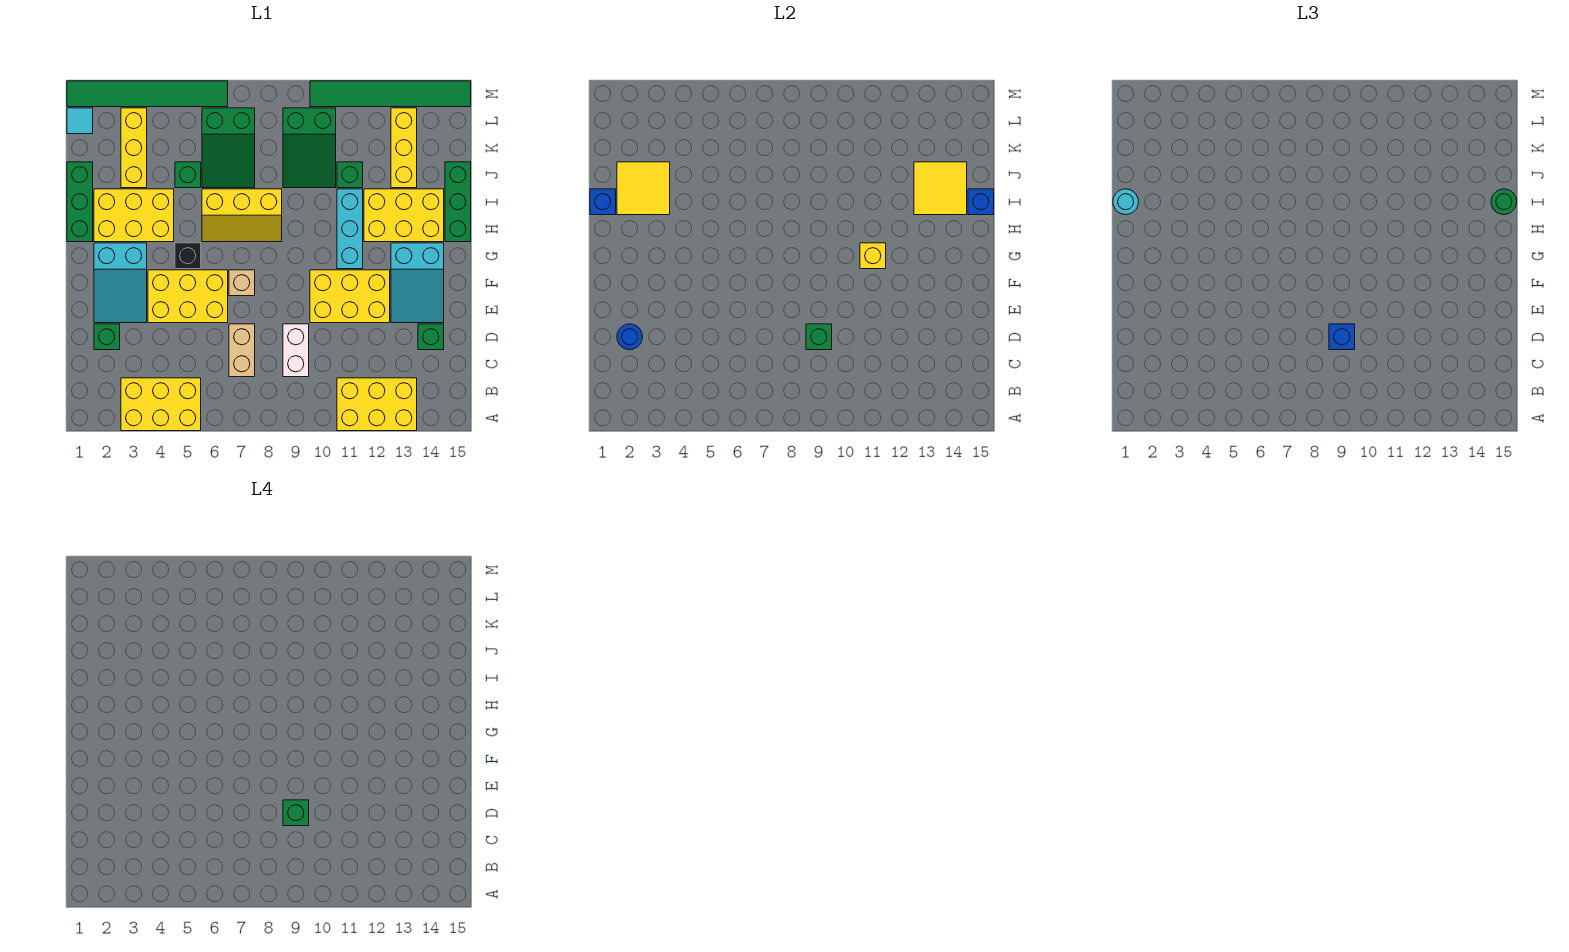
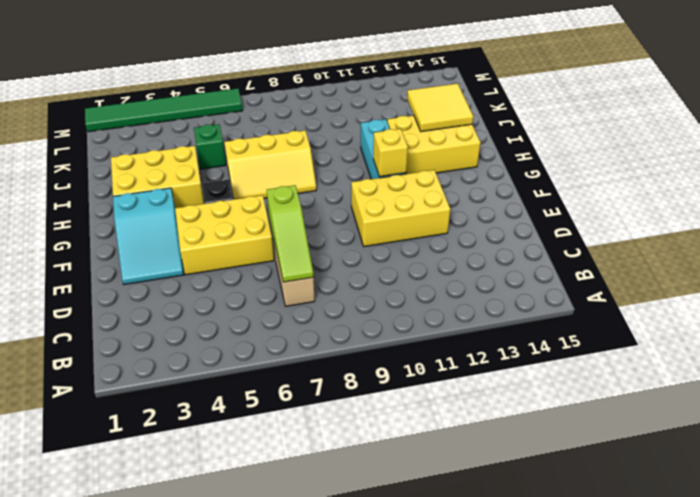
lime slope C7:E7 level 2 top E -> none
none -> yellow brick A3:B5 level 1
none -> yellow brick A11:B13 level 1
none -> white brick C9:D9 level 1
none -> green brick D2 level 1

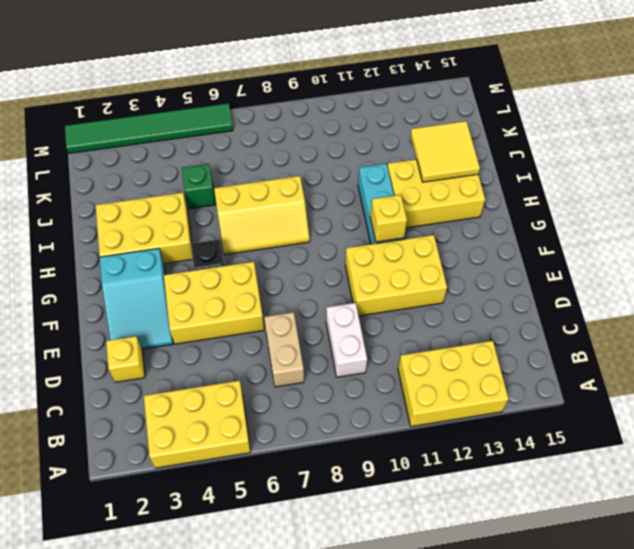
yellow brick D2 level 1 -> green brick D2 level 1
none -> green brick D14 level 1
none -> cyan slope E13:G14 level 1 top G
none -> tan brick F7 level 1
none -> green brick H1:J1 level 1

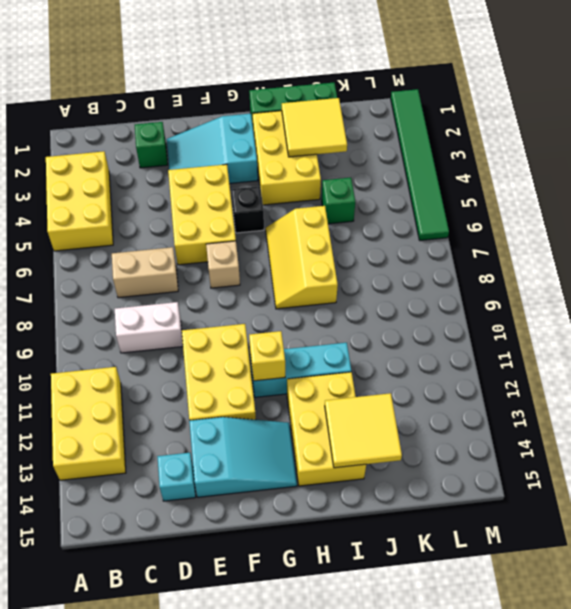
cyan brick D14 level 1 -> green brick D14 level 1
cyan slope E13:G14 level 1 top E -> cyan slope E13:G14 level 1 top G
none -> green brick H15:J15 level 1
none -> yellow brick J3:L3 level 1
none -> green slope J6:L7 level 1 top L
none -> green slope J9:L10 level 1 top L

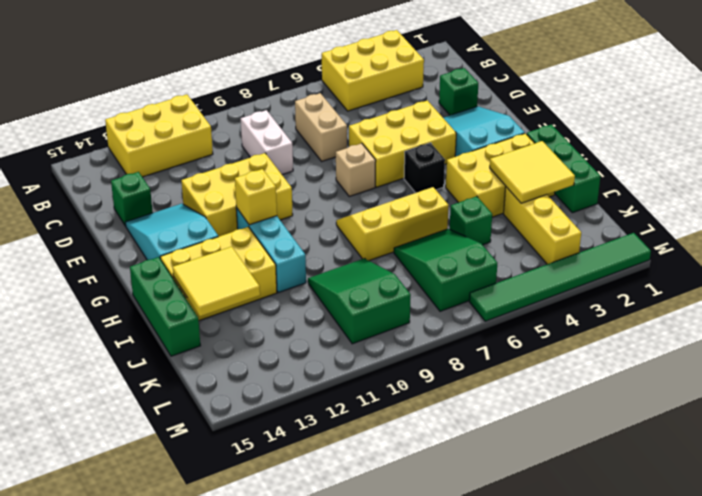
none -> green brick J11 level 1
none -> yellow brick J13:L13 level 1
none -> cyan tile L1 level 1
none -> green tile M10:M15 level 1

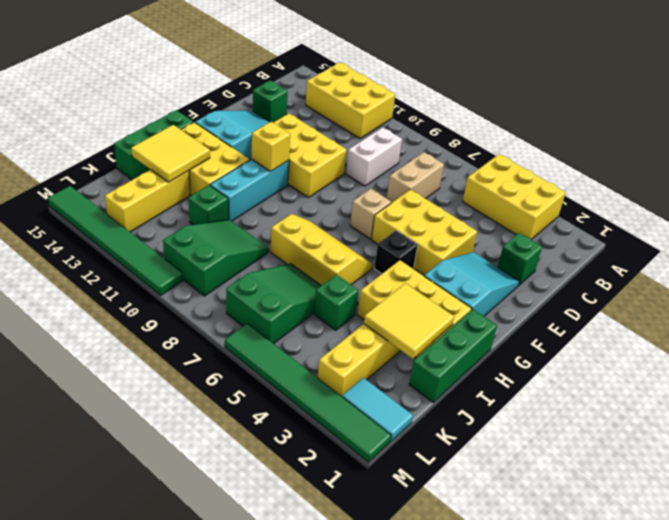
cyan tile L1:L2 level 1 -> cyan tile L1 level 1
none -> blue round brick D2 level 2
none -> green brick D9 level 2
none -> blue brick I1 level 2
none -> blue brick I15 level 2

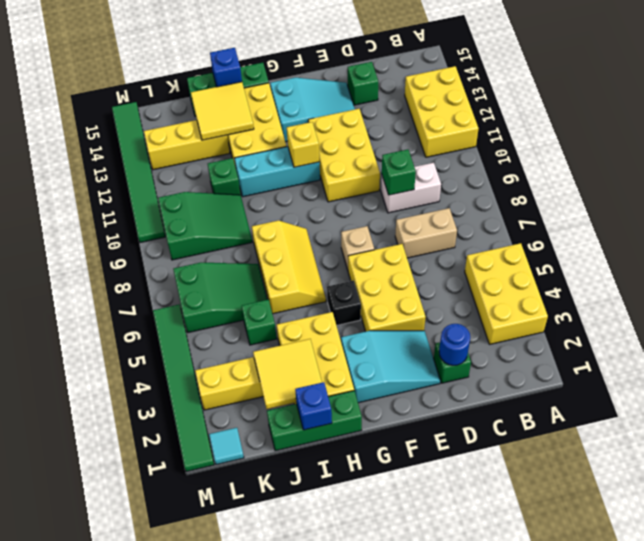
none -> blue brick D9 level 3
none -> cyan round brick I1 level 3
none -> green round brick I15 level 3
none -> green brick D9 level 4

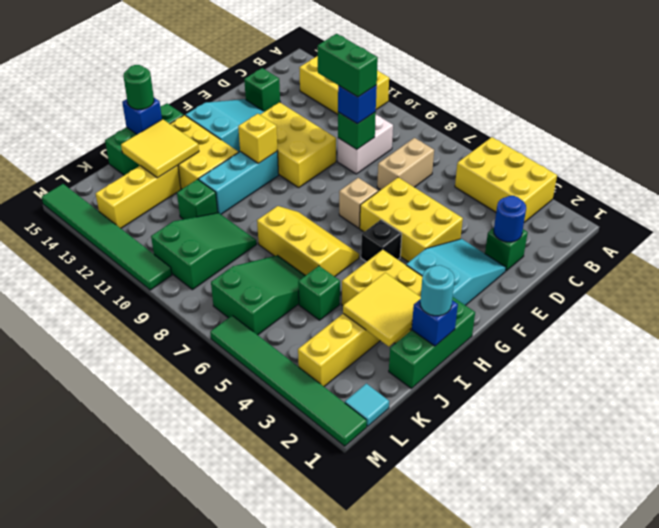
green brick D9:D10 level 4 -> green brick D9 level 4

